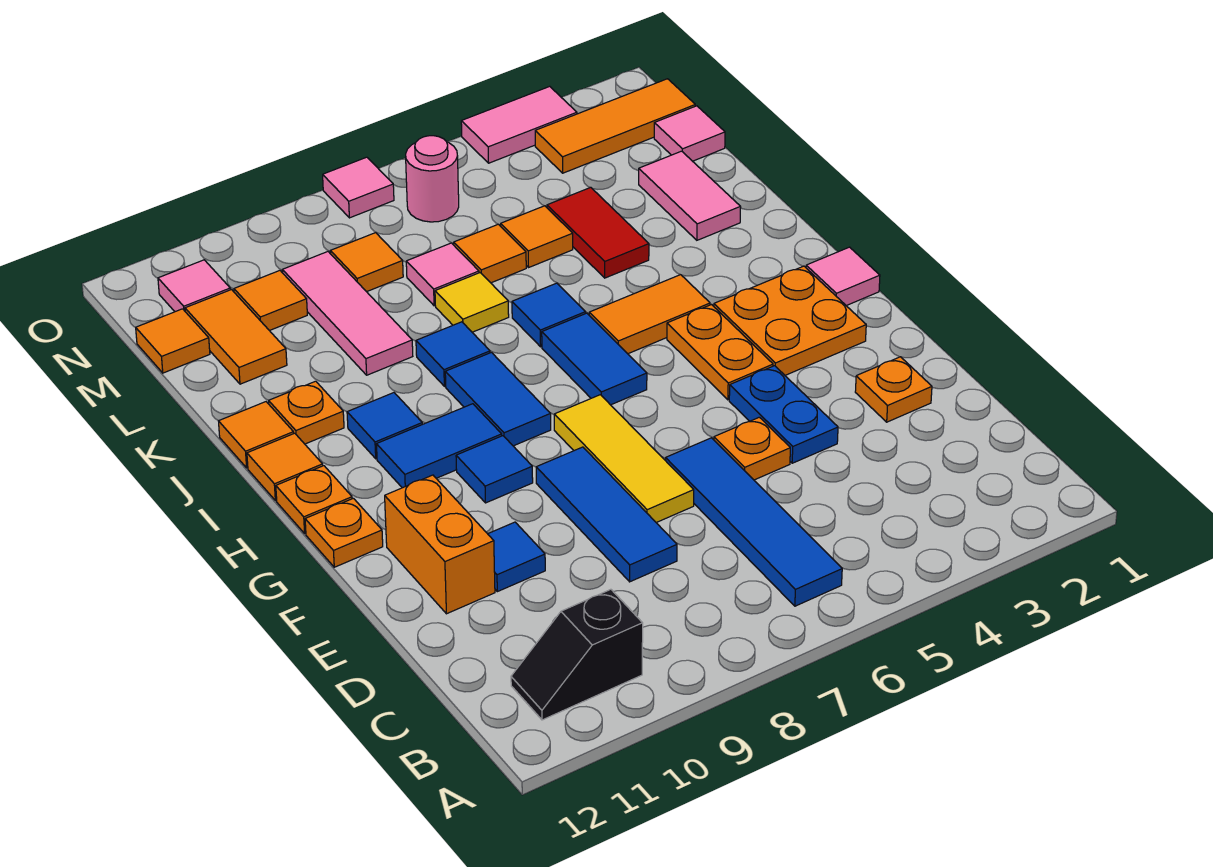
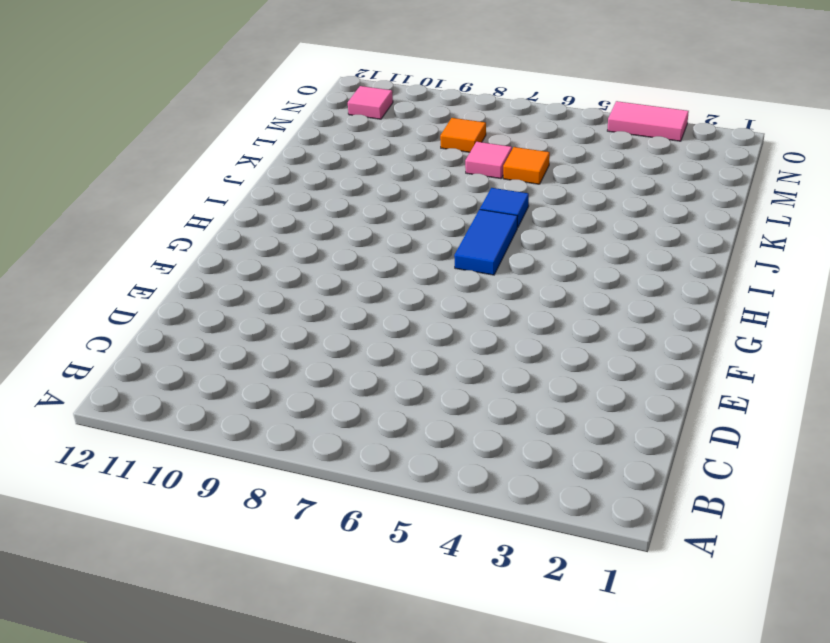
none -> blue tile B6:E6 level 1
none -> black slope B10:B11 level 1 top 10
none -> blue tile D8:F8 level 1
none -> orange plate E2 level 1

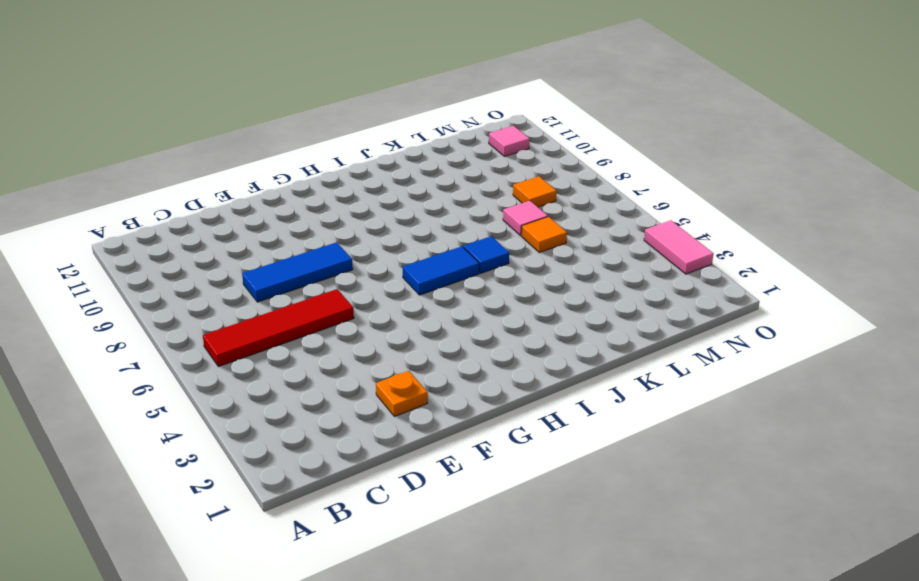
red tile B6:E6 level 1 -> blue tile B6:E6 level 1
none -> black slope B10:B11 level 1 top 10
none -> blue plate E4:F4 level 1
none -> orange plate E5 level 1
none -> yellow tile E7:G7 level 1

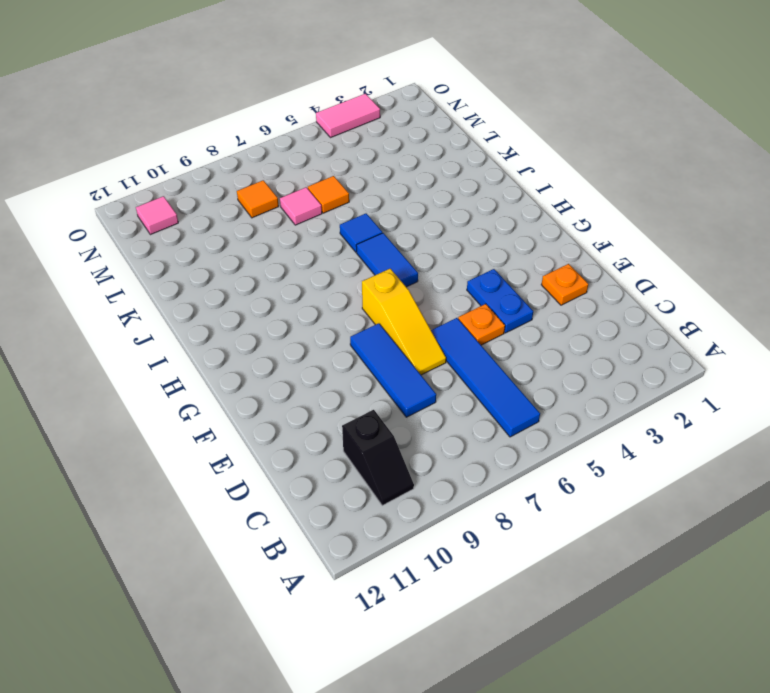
black slope B10:C10 level 1 top C -> black slope B10:B11 level 1 top 10
yellow slope E7:G7 level 1 top G -> yellow tile E7:G7 level 1
none -> blue tile E10 level 1
none -> orange brick E11:F11 level 1
none -> orange plate G2:H3 level 1
none -> orange plate G4:H4 level 1

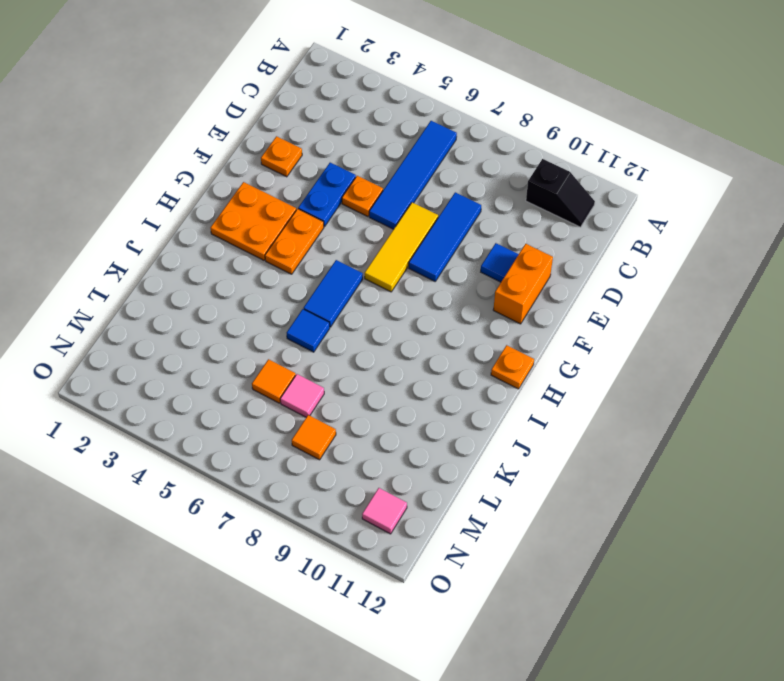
none -> blue tile G9 level 1
none -> orange plate G12 level 1
none -> pink tile H1 level 1
none -> blue tile H8:I8 level 1

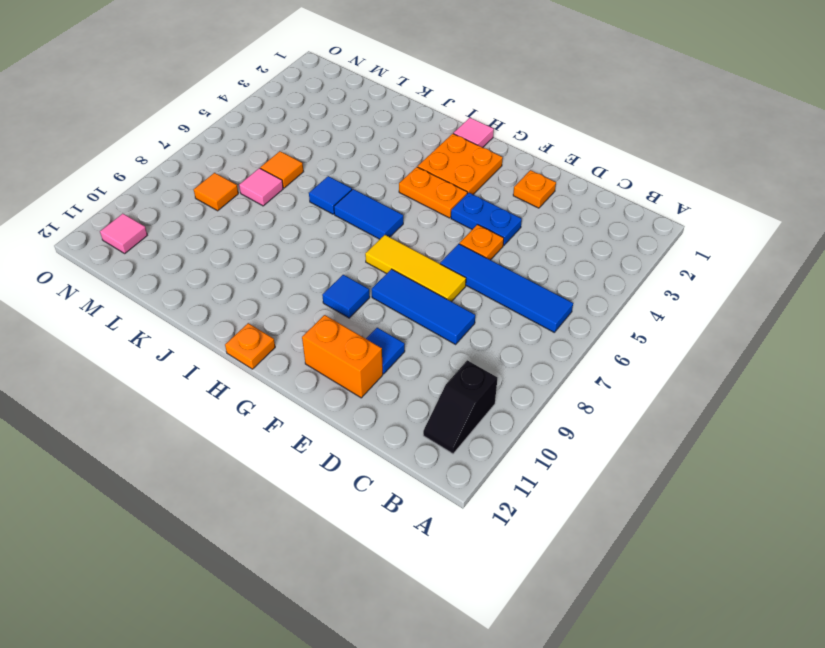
none -> orange plate G12 level 1
none -> blue tile H8:I8 level 1
none -> blue tile H9:H10 level 1
none -> orange tile I4:I5 level 1

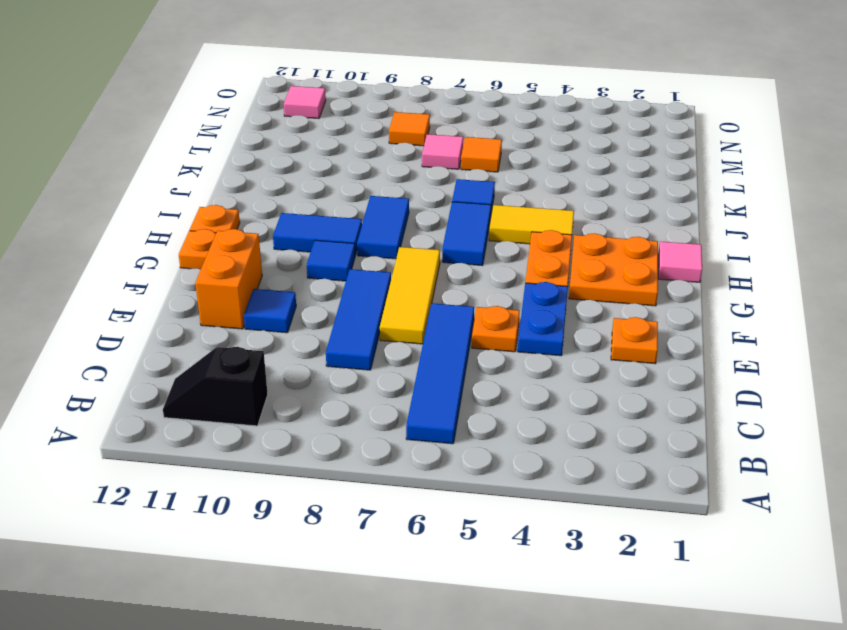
yellow tile I4:I5 level 1 -> orange tile I4:I5 level 1
none -> blue tile I10 level 1
none -> orange tile I12 level 1
none -> blue tile J8 level 1
none -> orange plate J11 level 1

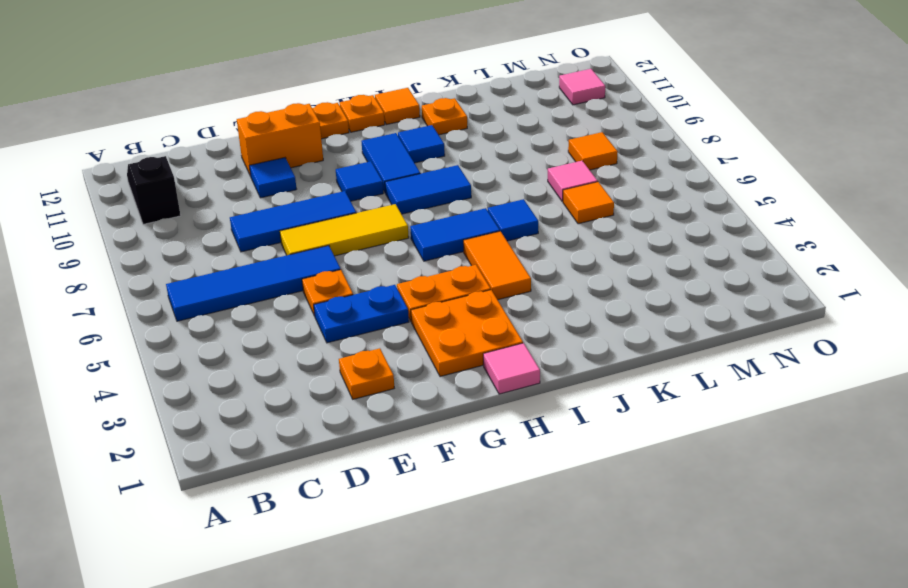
none -> blue tile J8 level 1
none -> orange tile J12 level 1
none -> pink tile K2:L2 level 1
none -> red tile K4:L4 level 1

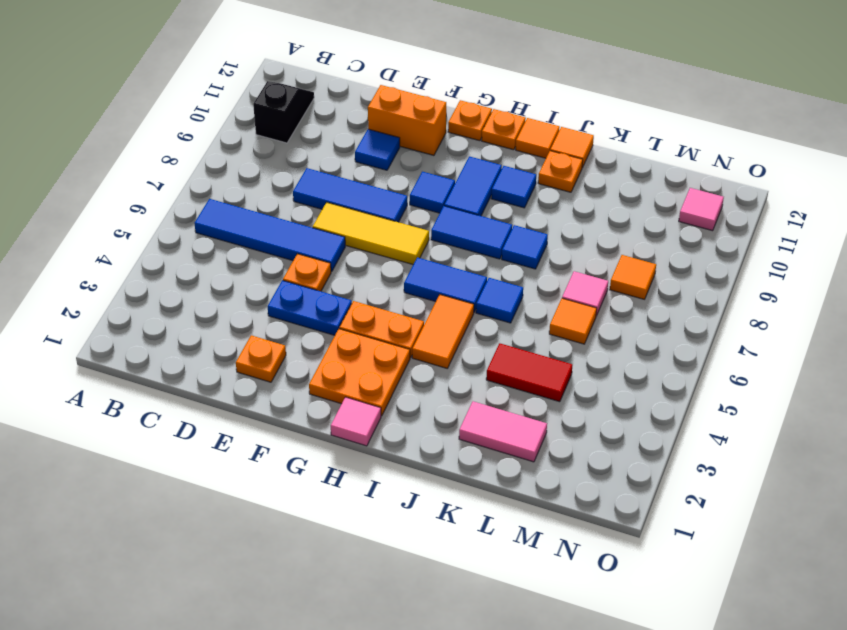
none -> yellow tile K7 level 1
none -> pink tile K9:M9 level 1
none -> orange tile L5 level 1
none -> orange tile L11:M11 level 1

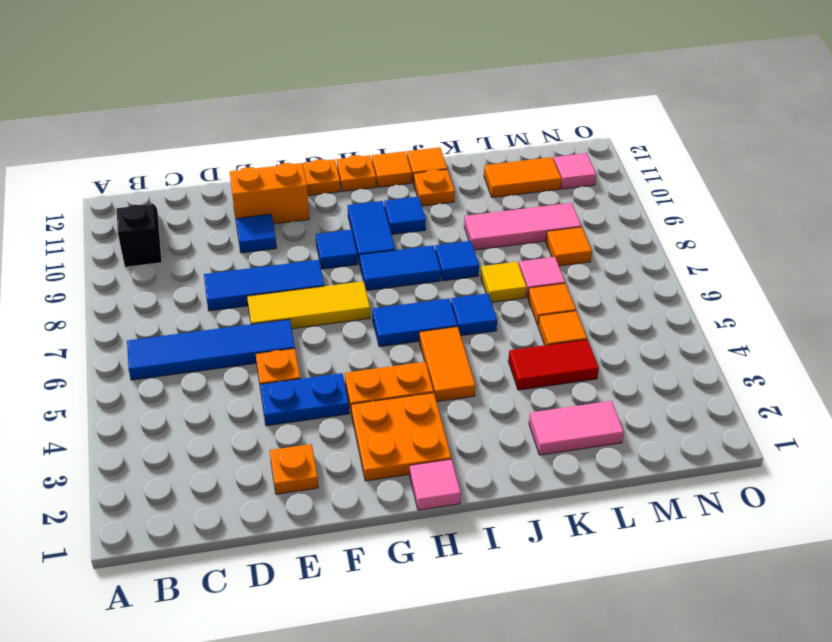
none -> pink tile M1 level 1
none -> orange tile M10 level 1
none -> orange tile M12 level 1
none -> orange tile N1:N3 level 1

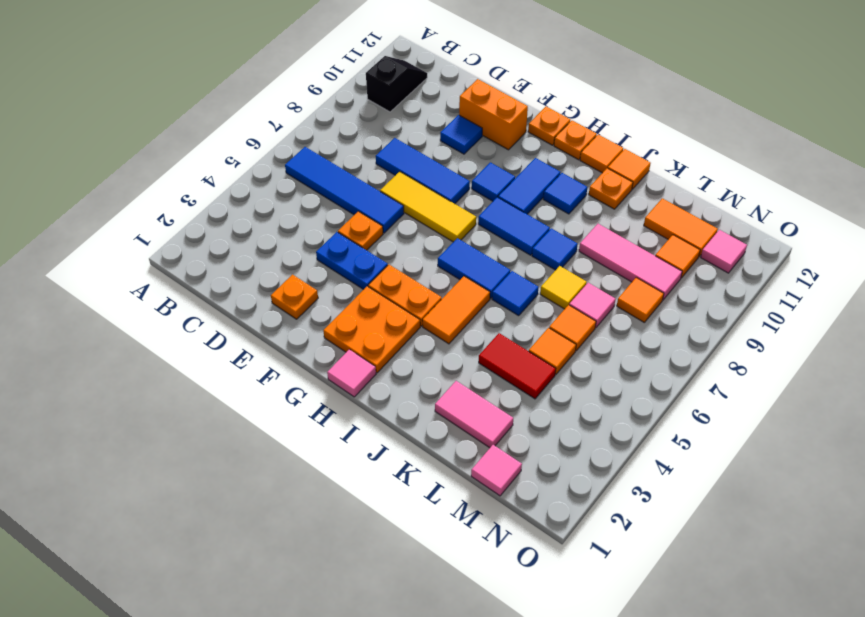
none -> orange tile M12 level 1
none -> orange tile N1:N3 level 1
none -> pink round brick N6 level 1
none -> pink tile O3:O4 level 1

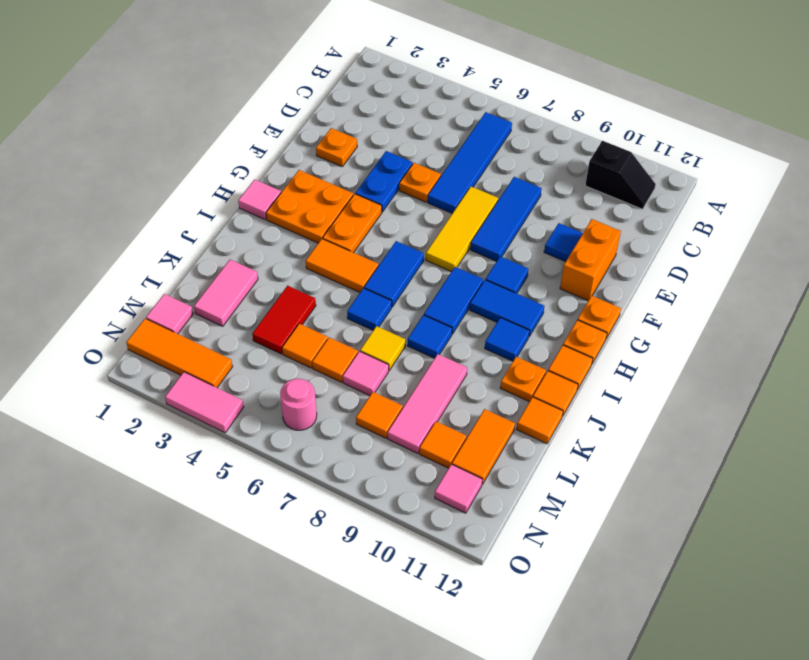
orange tile K12 level 1 -> orange tile M12 level 1
none -> pink tile O7 level 1

